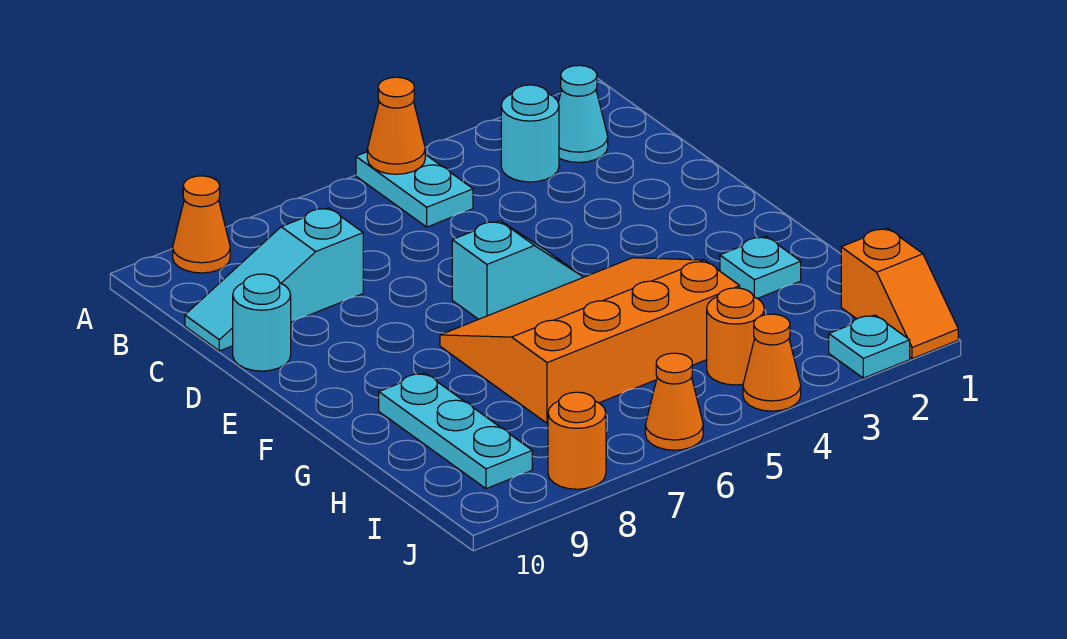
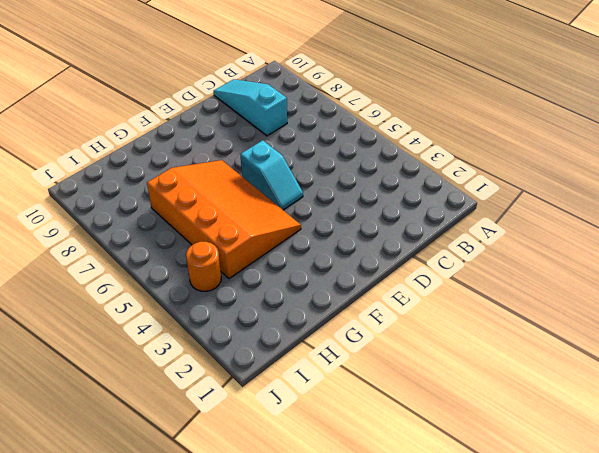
none -> cyan plate A5:B5 level 1
none -> orange cone A9 level 1
none -> cyan cone B2 level 1

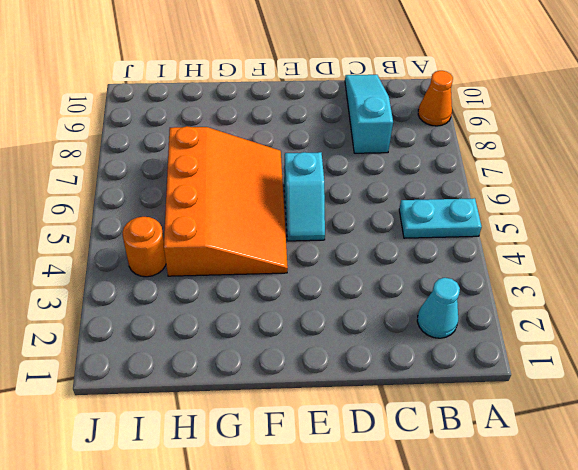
none -> cyan round brick B3 level 1
none -> cyan round brick D10 level 1
none -> cyan plate G2 level 1

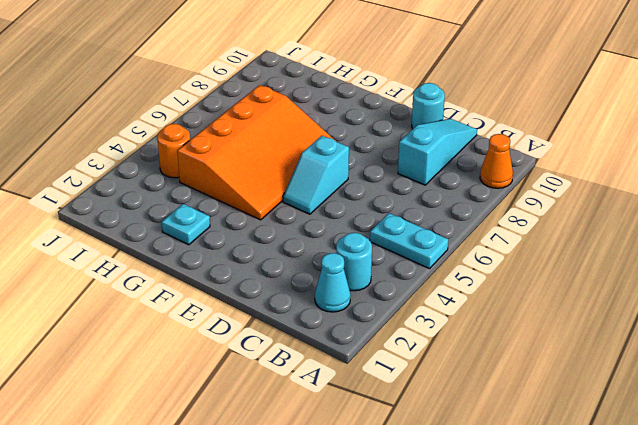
none -> cyan plate G9:I9 level 1
none -> orange slope I1:J1 level 1 top I
none -> cyan plate J2 level 1

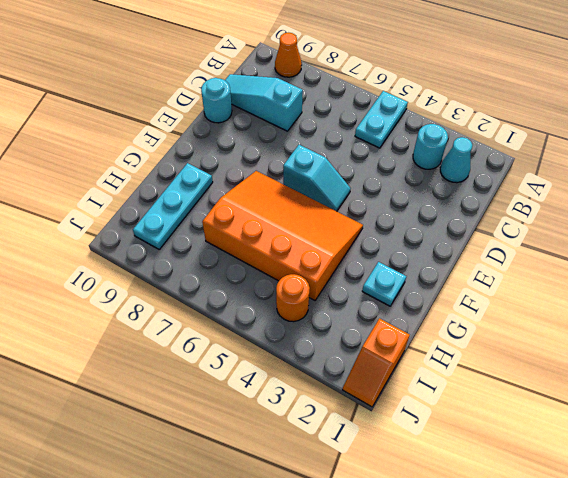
none -> cyan plate J2 level 1
none -> orange cone J4 level 1
none -> orange cone J6 level 1

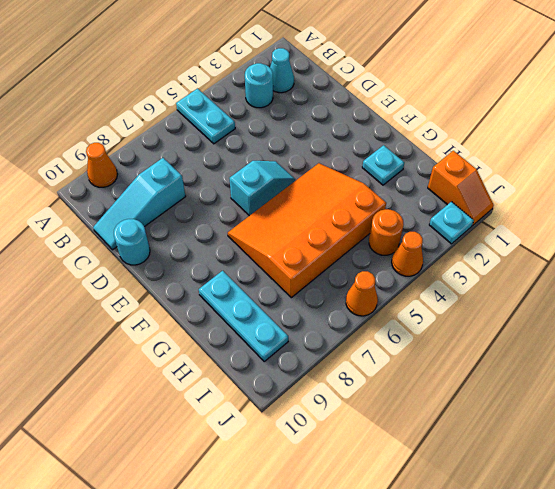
none -> orange round brick J8 level 1
none -> orange cone A5 level 2

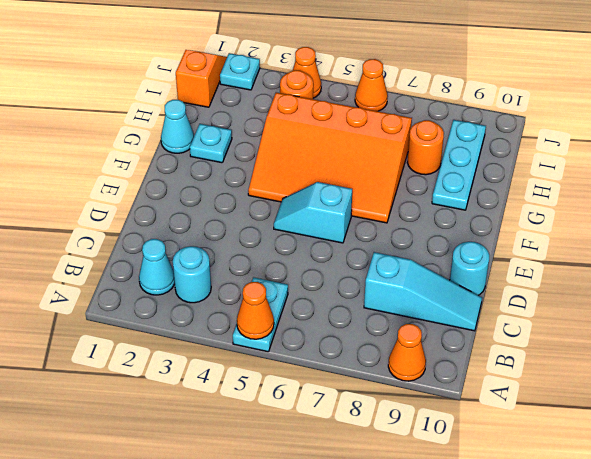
cyan cone G1 level 1 -> none
orange round brick H8 level 1 -> orange round brick J8 level 1

